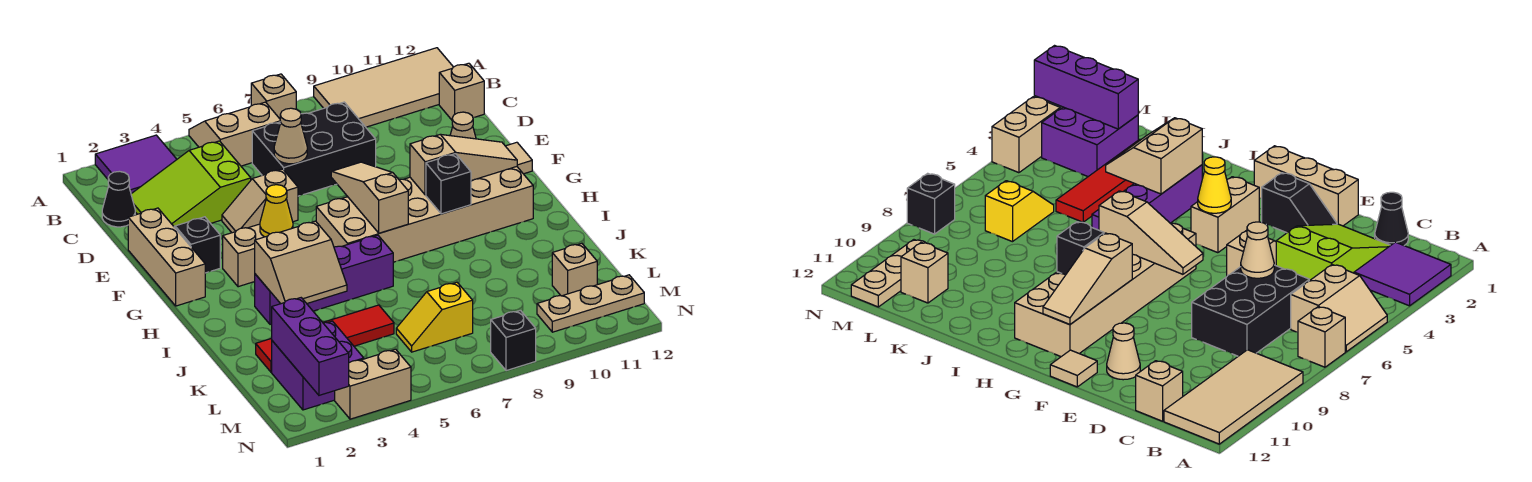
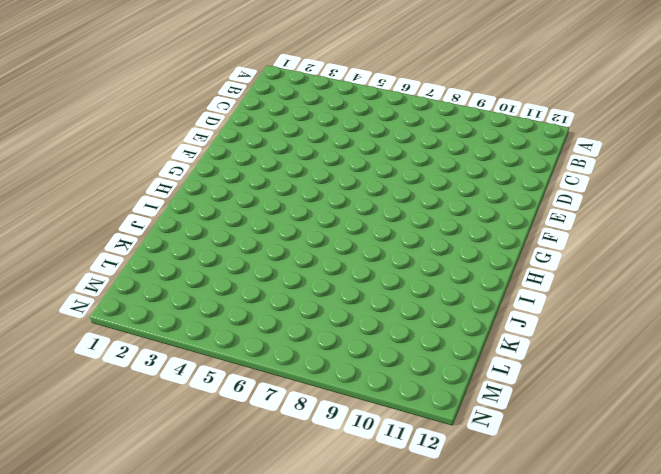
none -> purple tile A2:B3 level 1
none -> tan slope A5:B6 level 1 top B
none -> tan brick A7 level 1
none -> tan tile A9:B12 level 1

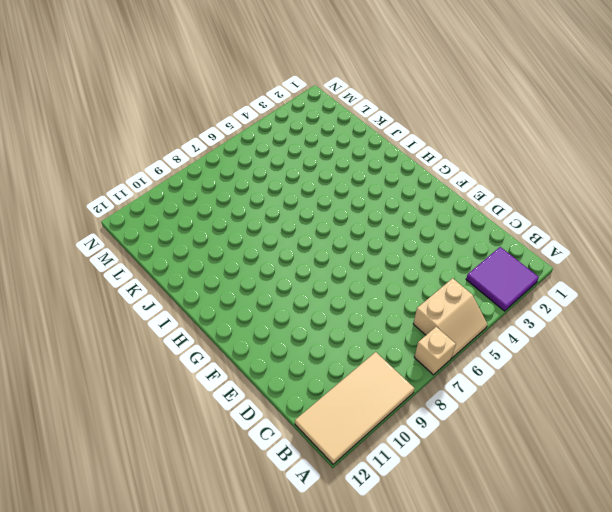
none -> black cone C1 level 1
none -> lime slope C2:D4 level 1 top 4
none -> black brick C6:D8 level 1
none -> tan brick C12 level 1

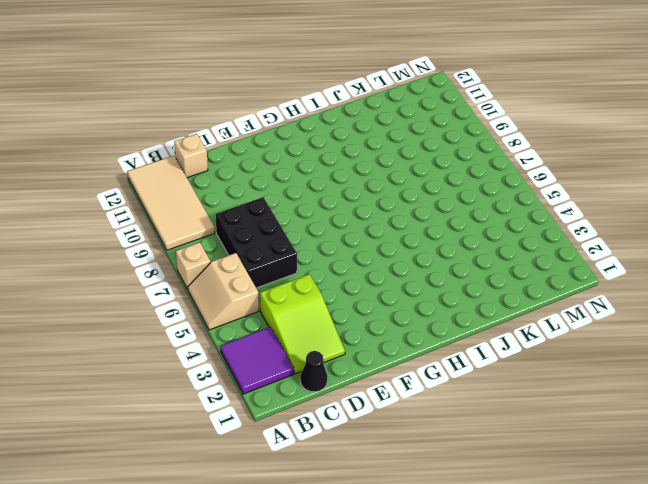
none -> tan brick E1:G1 level 1
none -> black slope E2:F2 level 1 top F
none -> tan slope E4:E5 level 1 top 5
none -> tan cone E11 level 1

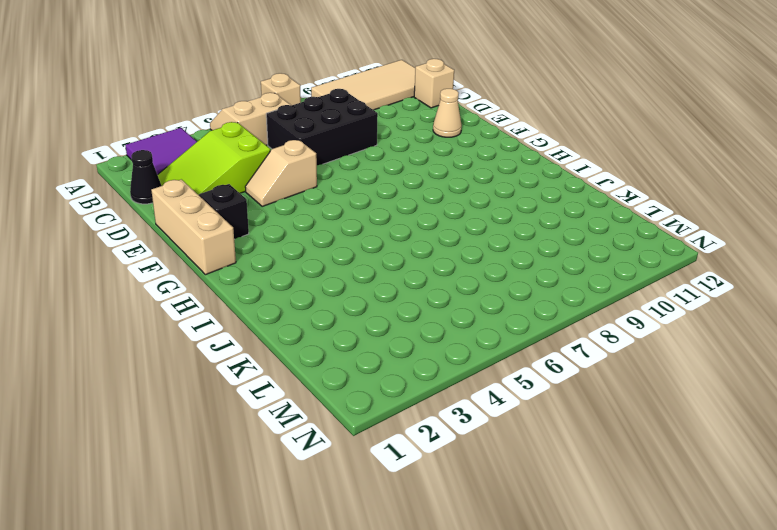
none -> tan tile F12 level 1
none -> tan brick G3:G4 level 1
none -> tan brick G6:H11 level 1
none -> purple brick I3:I6 level 1

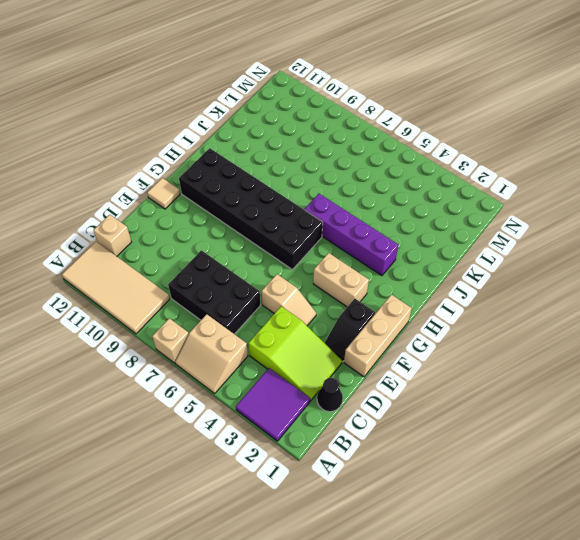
black brick G6:H11 level 1 -> tan brick G6:H11 level 1
none -> tan cone E11 level 1
none -> red tile K2:K5 level 1
none -> purple brick L2:M3 level 1
none -> yellow slope L6:L7 level 1 top 7

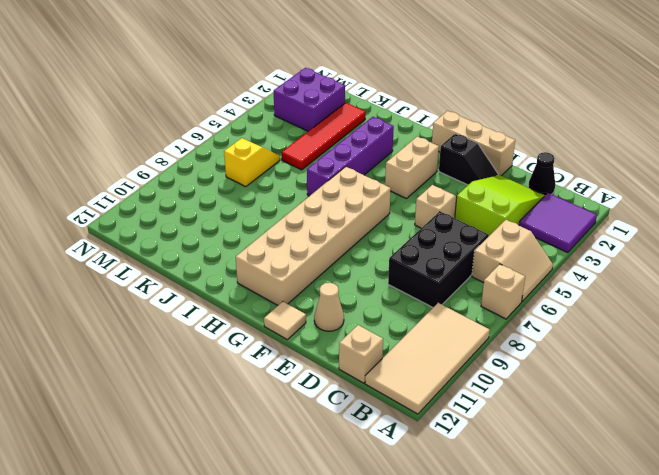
none -> tan brick L11 level 1
none -> tan plate M10:M12 level 1
none -> tan brick N3:N4 level 1
none -> black brick N8 level 1

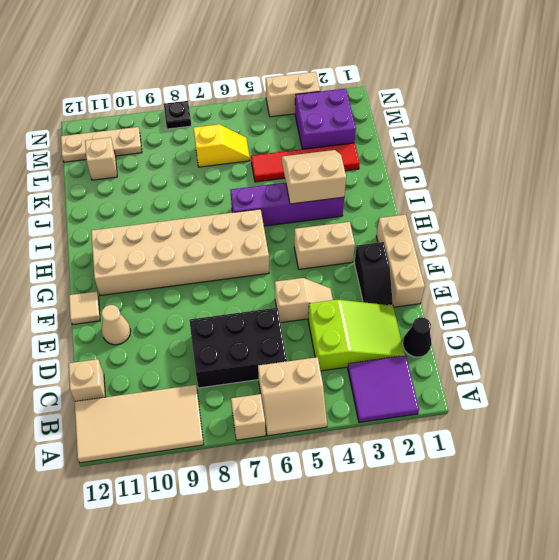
black plate N8 level 1 -> black brick N8 level 1
none -> tan cone D6 level 2
none -> tan slope F7:H7 level 2 top H
none -> yellow cone G4 level 2
none -> tan slope G9:G11 level 2 top 9

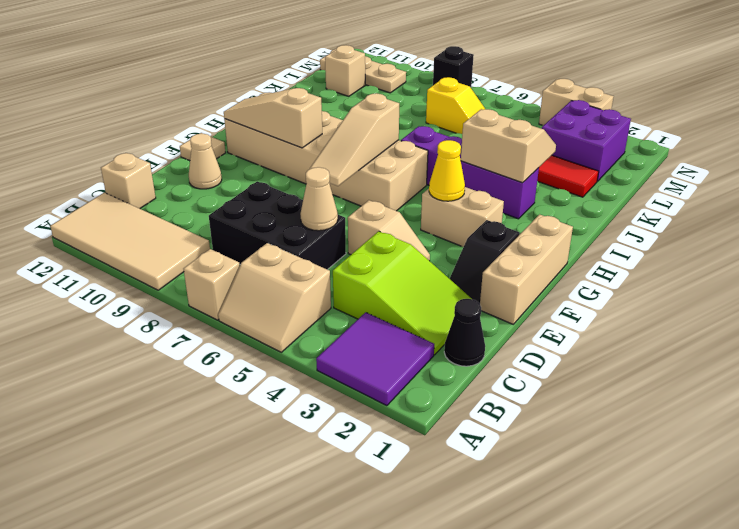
none -> black brick H9 level 2
none -> purple brick L2:N2 level 2

